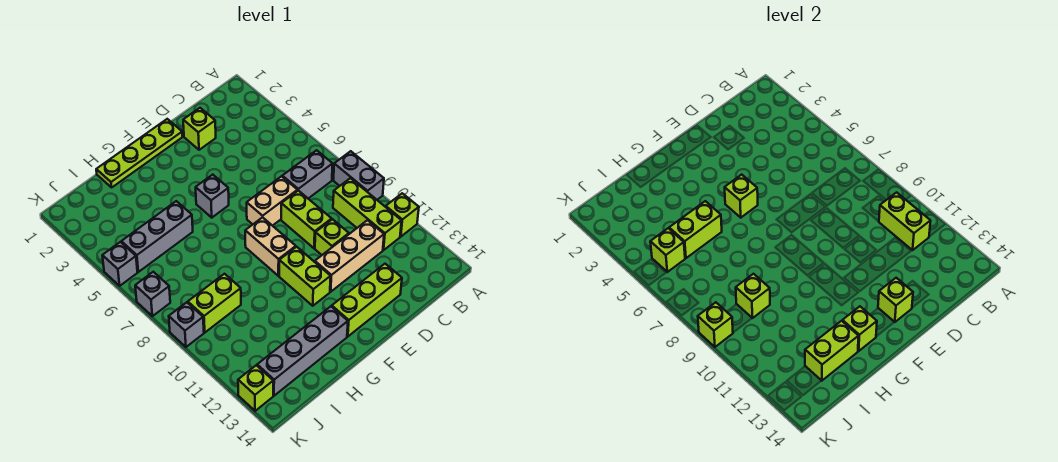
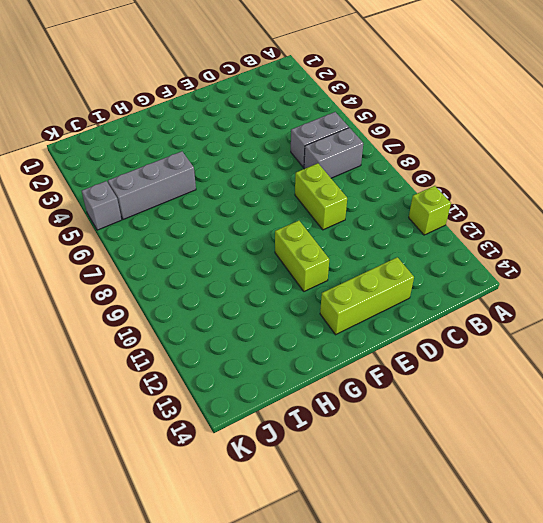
grey brick B6:C6 level 1 -> grey brick A8:A9 level 1
none -> lime brick B9:B11 level 1
none -> tan brick C11:E11 level 1
none -> lime brick D2 level 1
none -> tan brick D7:E7 level 1

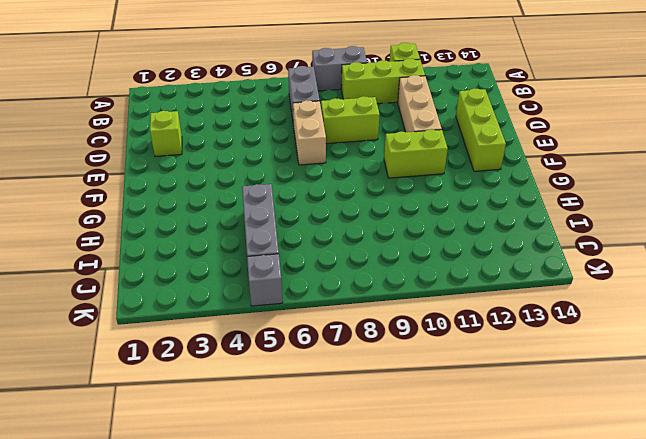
none -> lime brick D10 level 1
none -> lime plate E1:H1 level 1
none -> grey brick F5 level 1
none -> tan brick F8:F9 level 1

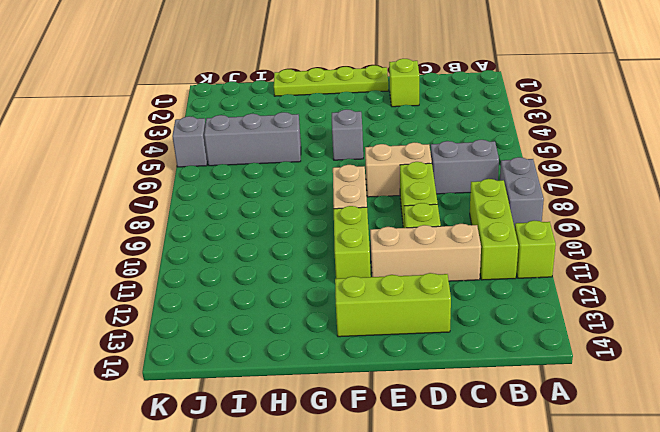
none -> grey brick G13:J13 level 1
none -> lime brick I9:J9 level 1
none -> grey brick K7 level 1
none -> grey brick K9 level 1

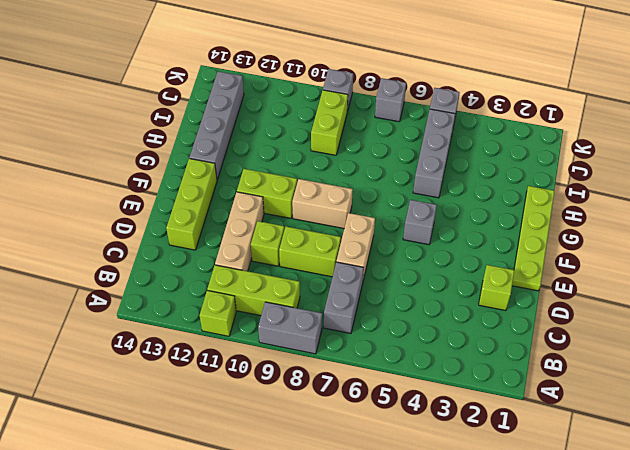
none -> lime brick K13 level 1
none -> lime brick B10:B11 level 2
none -> lime brick E13 level 2
none -> lime brick F5 level 2

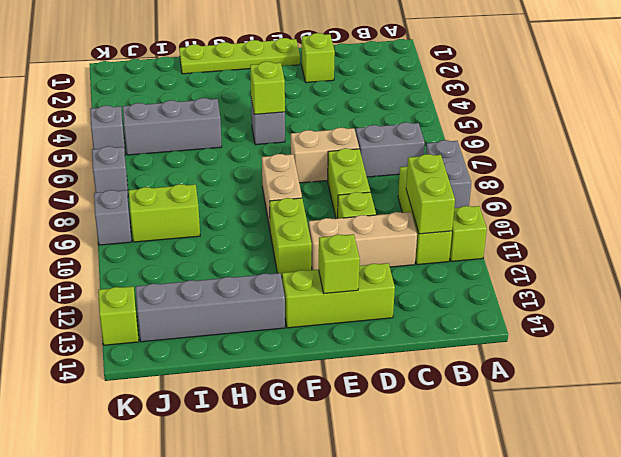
none -> lime brick G13 level 2
none -> lime brick H5:I5 level 2
none -> lime brick H13:I13 level 2
none -> lime brick I9 level 2

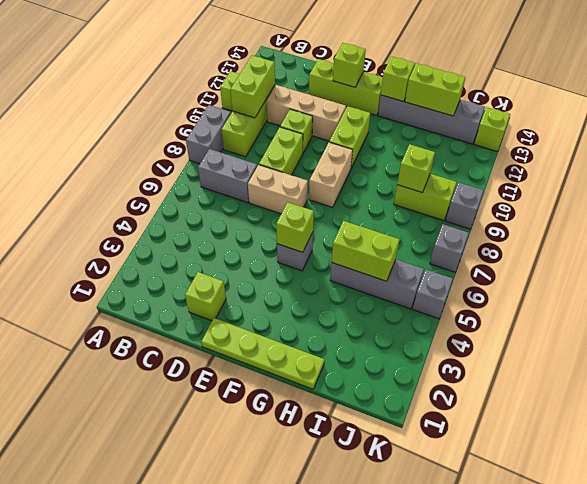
none -> lime brick J5 level 2
none -> lime brick K9 level 2

